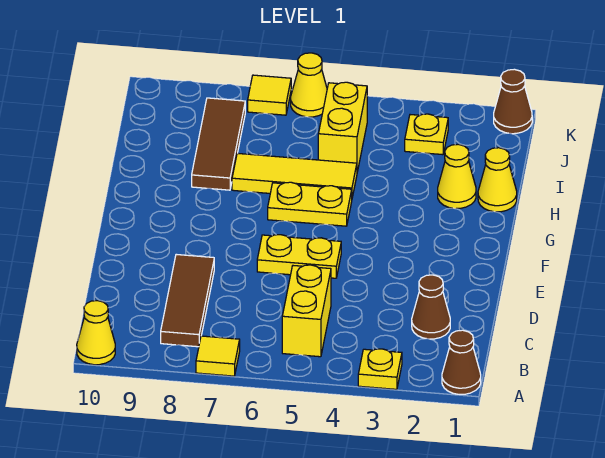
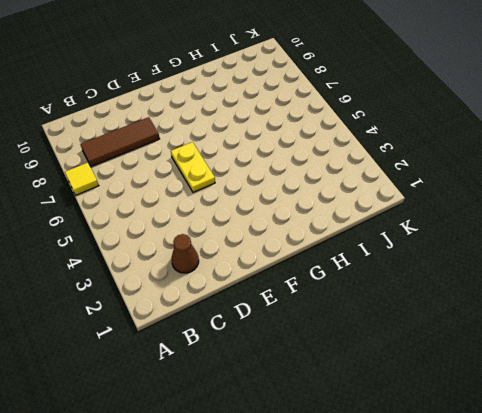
none -> brown cone A1 level 1
none -> yellow plate A3 level 1
none -> yellow cone A10 level 1

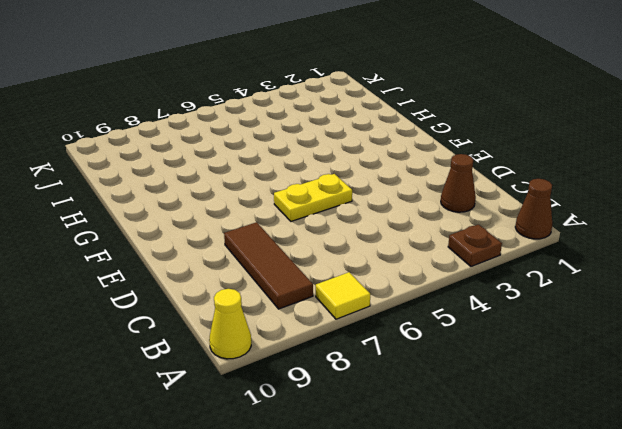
brown plate A3 level 1 -> yellow plate A3 level 1
none -> yellow brick B5:C5 level 1
none -> yellow plate G5:G6 level 1
none -> yellow cone H1 level 1

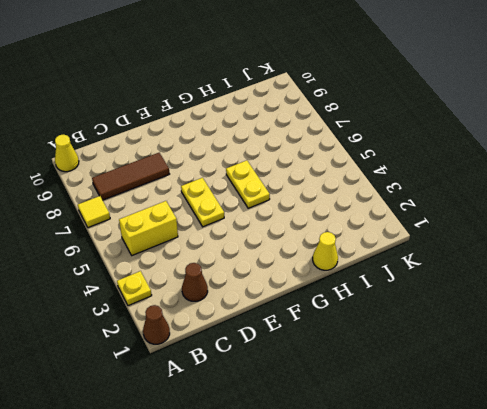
none -> yellow cone H2 level 1
none -> yellow tile H5:H7 level 1
none -> brown tile H8:J8 level 1

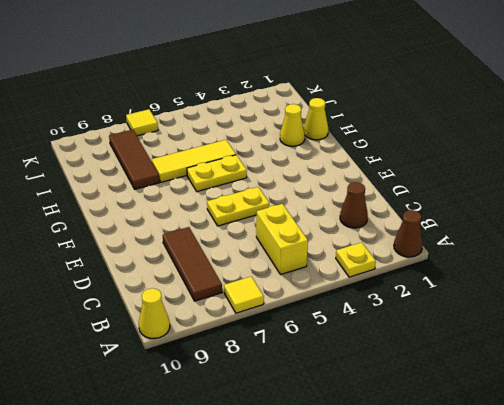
none -> yellow brick I5:J5 level 1
none -> yellow plate J3 level 1
none -> brown cone K1 level 1

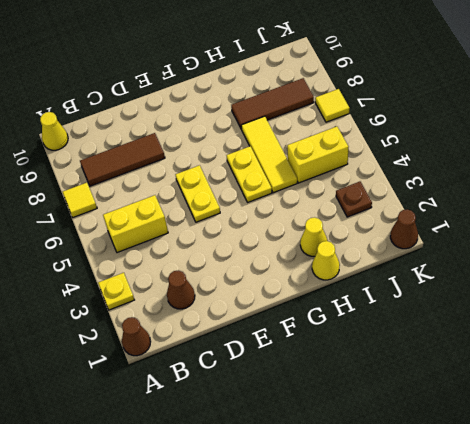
brown plate J3 level 1 -> yellow plate J3 level 1
none -> yellow cone K6 level 1

